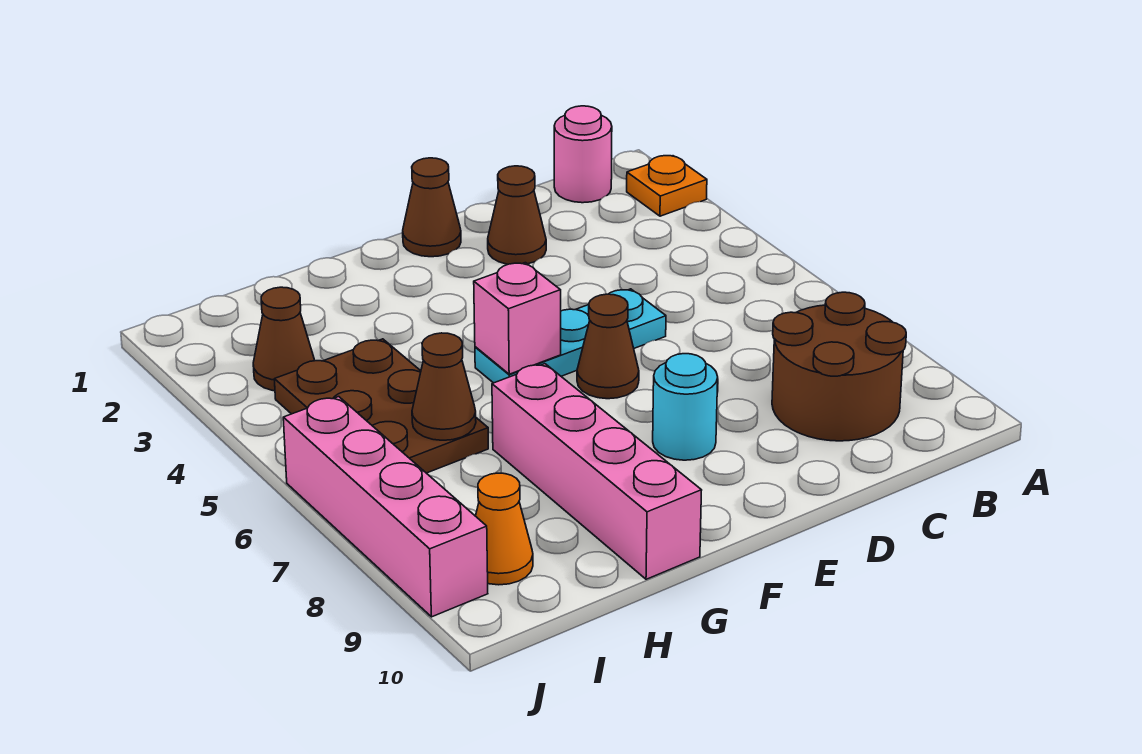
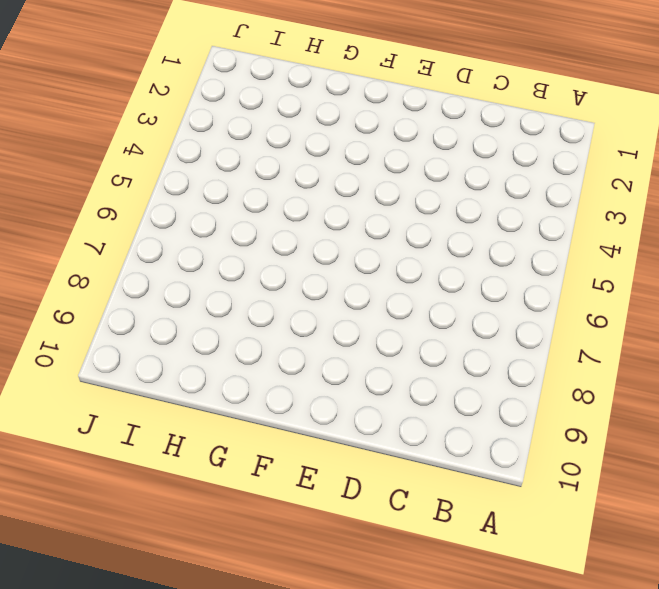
none -> orange plate A2 level 1
none -> pink round brick B1 level 1
none -> brown round brick B8:C9 level 1

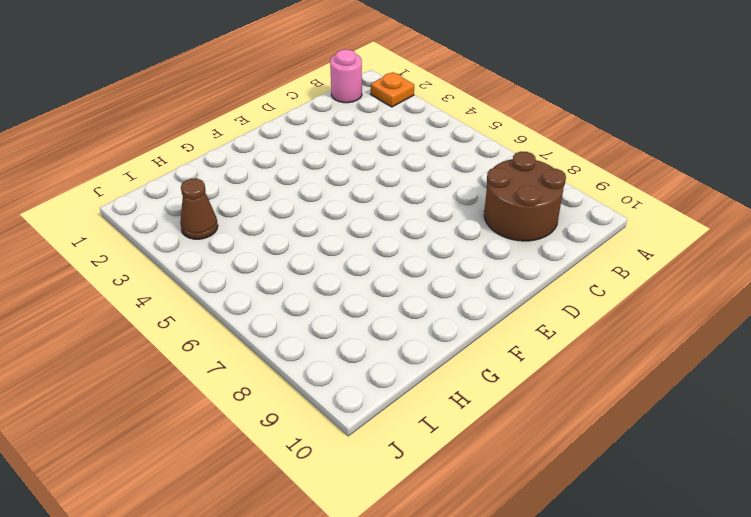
none -> brown cone D2 level 1
none -> cyan plate D5:F5 level 1
none -> brown cone E1 level 1

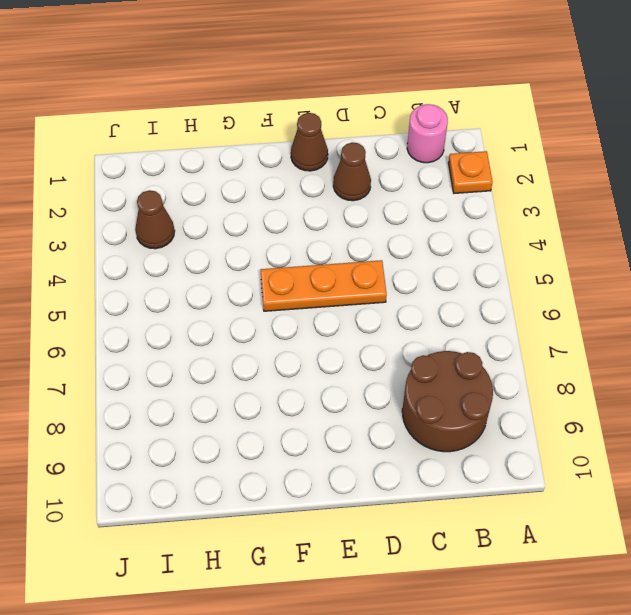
orange plate D5:F5 level 1 -> cyan plate D5:F5 level 1
none -> brown cone E6 level 1
none -> cyan round brick E8 level 1
none -> pink brick G7:G10 level 1

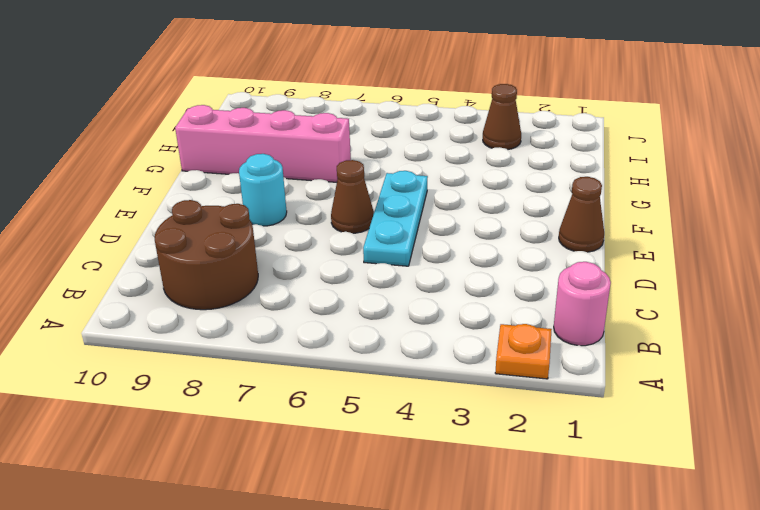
none -> brown cone D2 level 1
none -> brown plate H4:I6 level 1
none -> orange cone I9 level 1

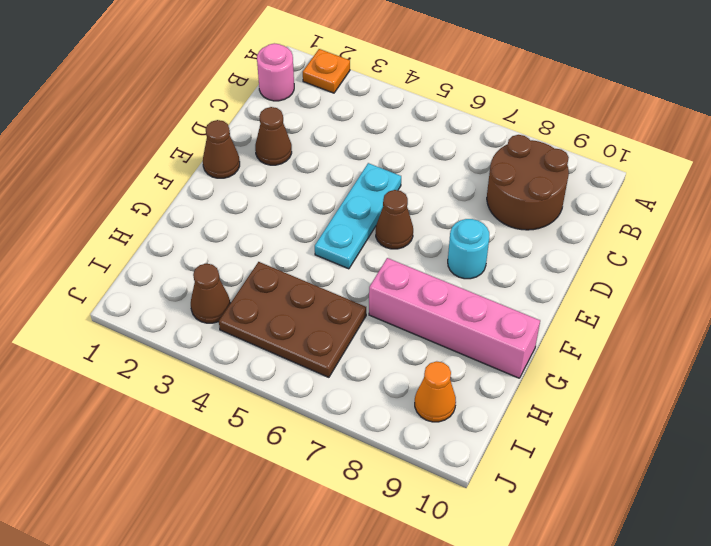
none -> pink brick J6:J9 level 1
none -> pink brick F5 level 2
none -> brown cone H6 level 2

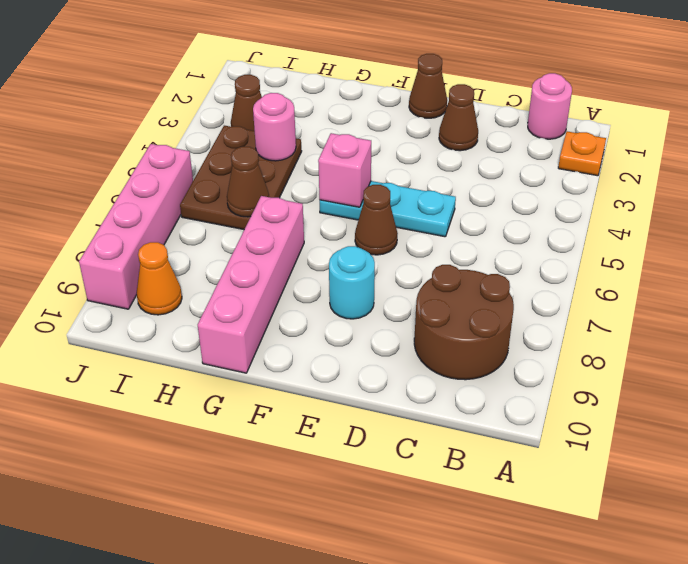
pink round brick H4 level 2 -> none

